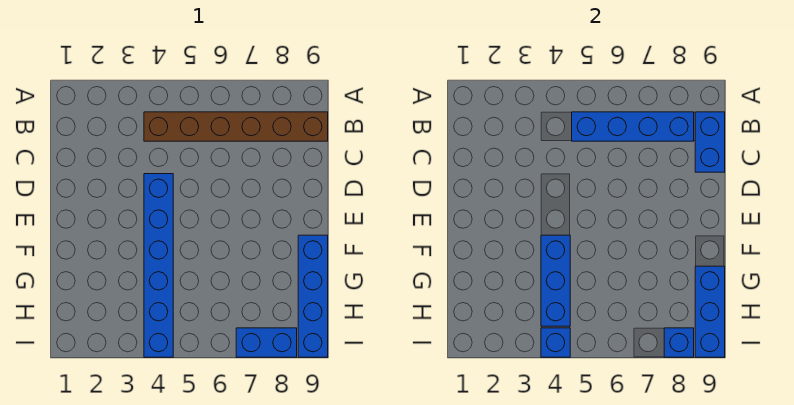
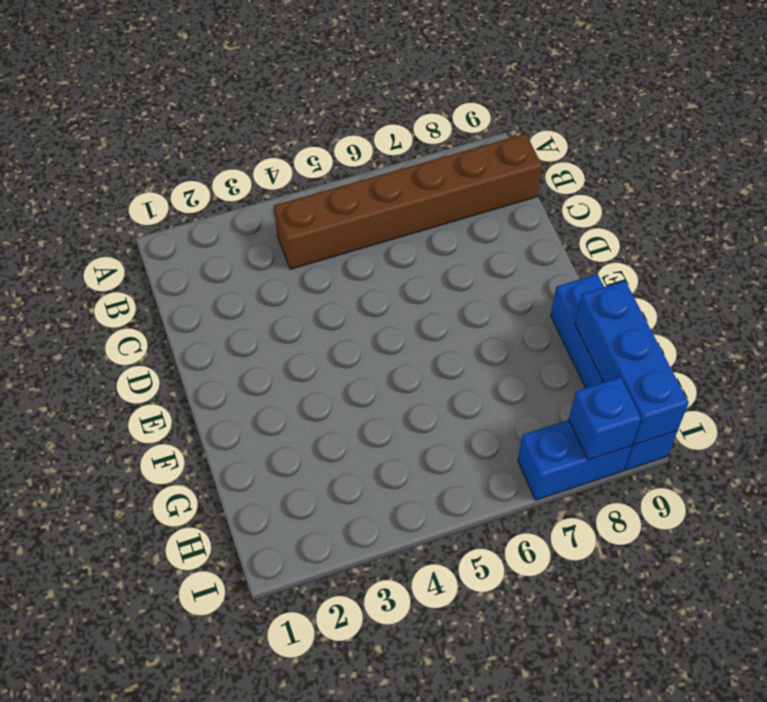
none -> blue brick D4:I4 level 1
none -> blue brick B5:B8 level 2

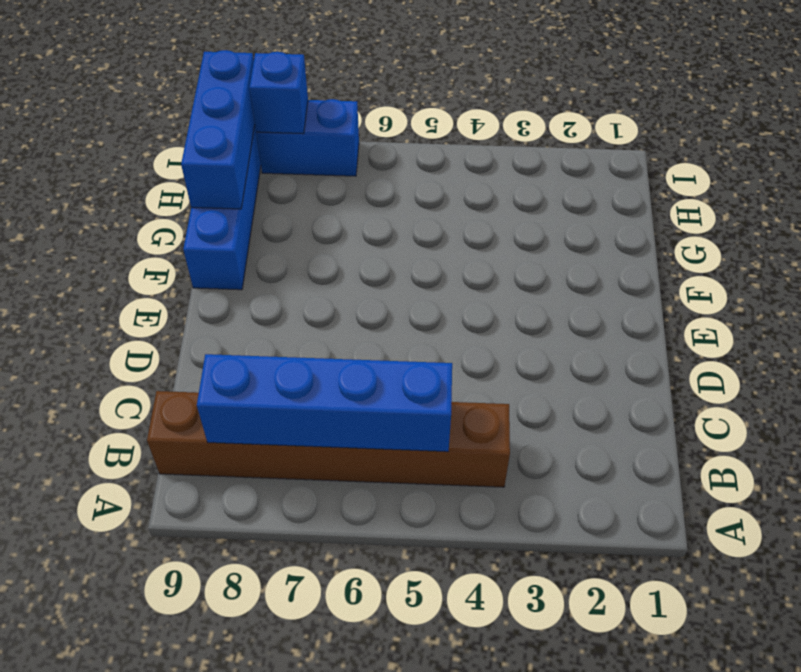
none -> blue brick D4:I4 level 1
none -> blue brick B9:C9 level 2

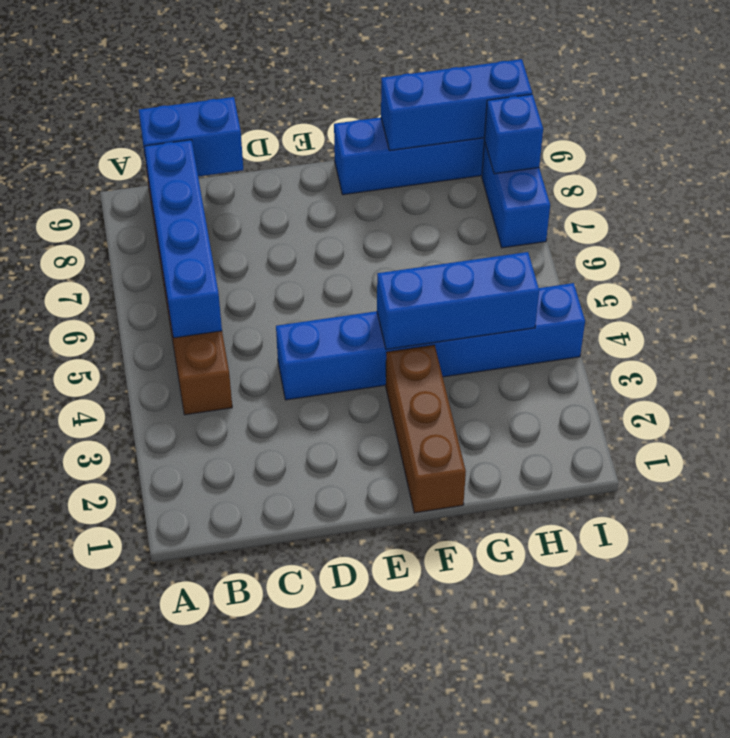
brown brick F1:F3 level 1 -> none
none -> blue brick I4 level 2

